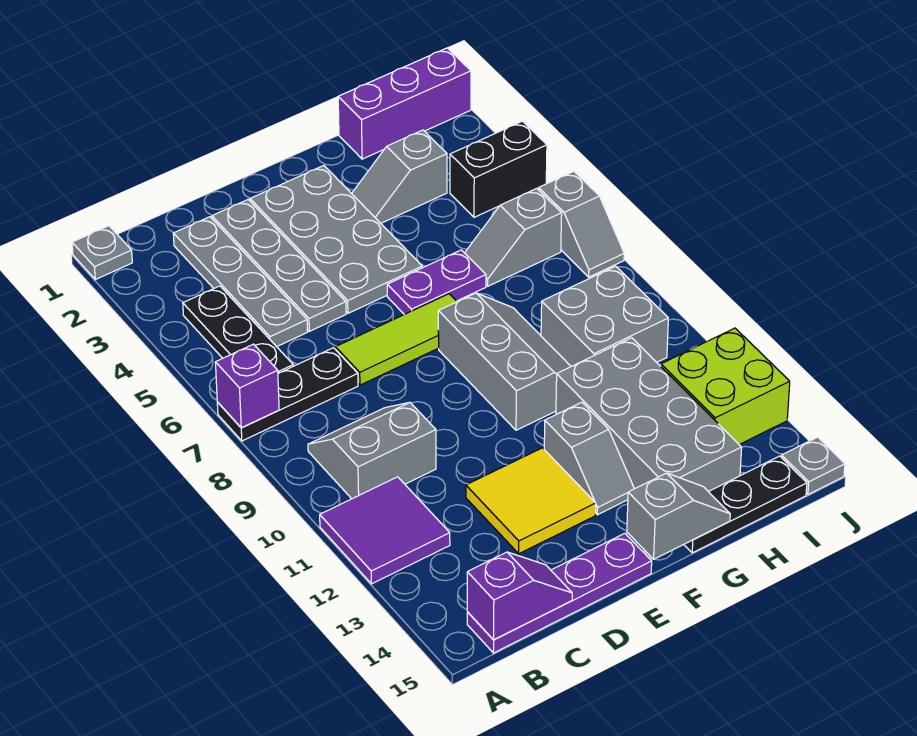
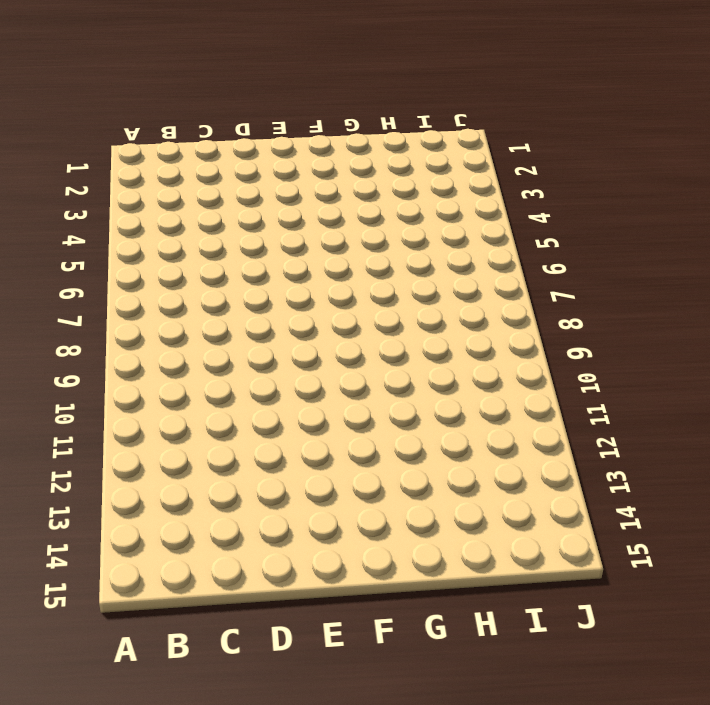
none -> grey plate A1 level 1
none -> black plate A7:C7 level 1
none -> purple tile A11:B12 level 1

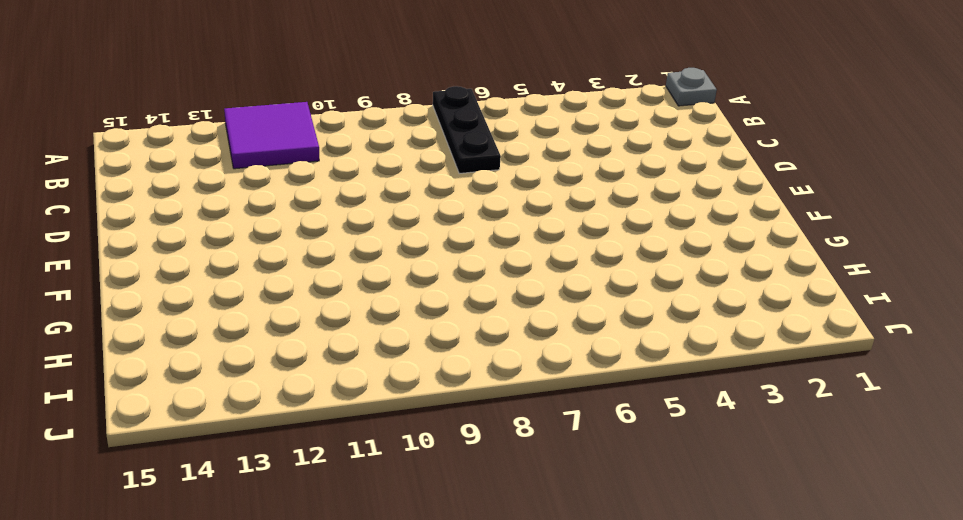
none -> black plate B4:B6 level 1
none -> grey slope B9:C10 level 1 top 10
none -> purple plate B15:E15 level 1

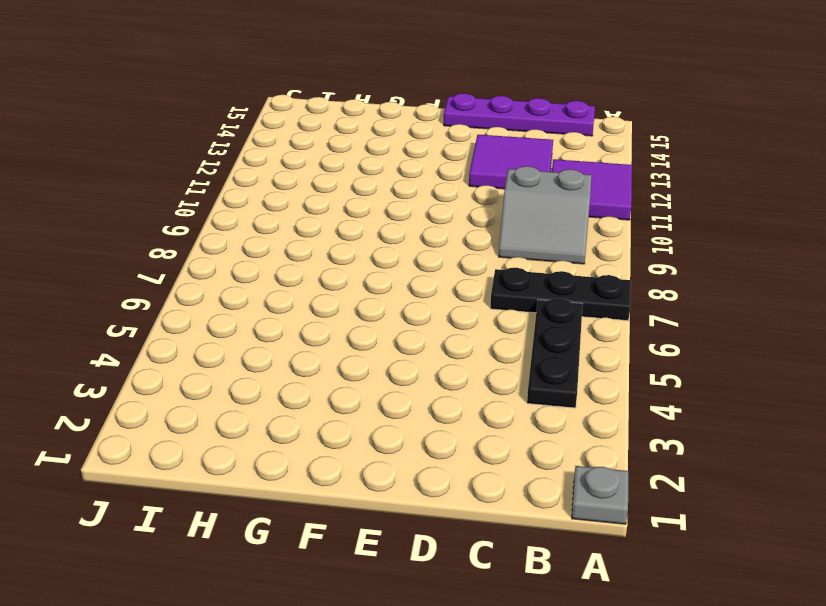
purple tile C12:D13 level 1 -> yellow tile D12:E13 level 1
none -> grey plate C2:C5 level 1
none -> grey plate D2:D5 level 1
none -> lime tile D7:F7 level 1

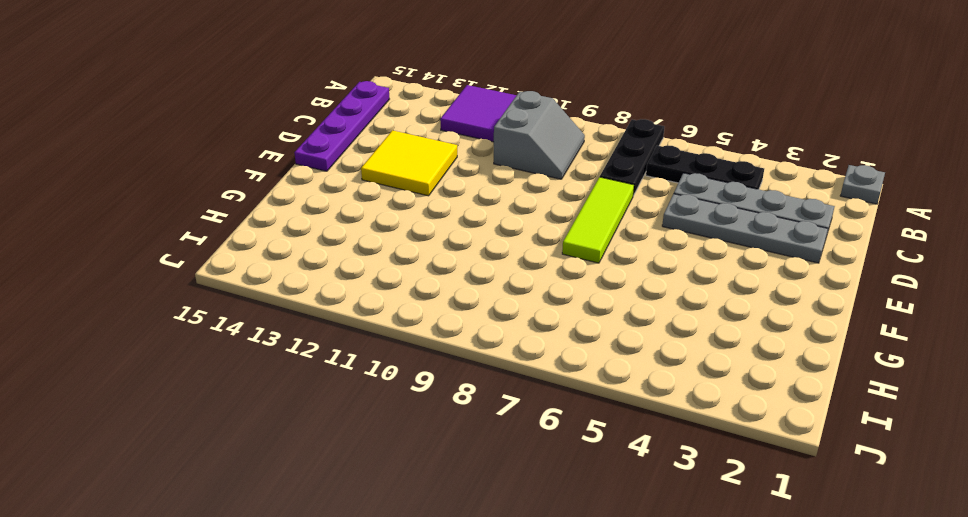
none -> grey plate E2:F5 level 1
none -> purple plate F6:G6 level 1
none -> grey slope F8:G10 level 1 top F

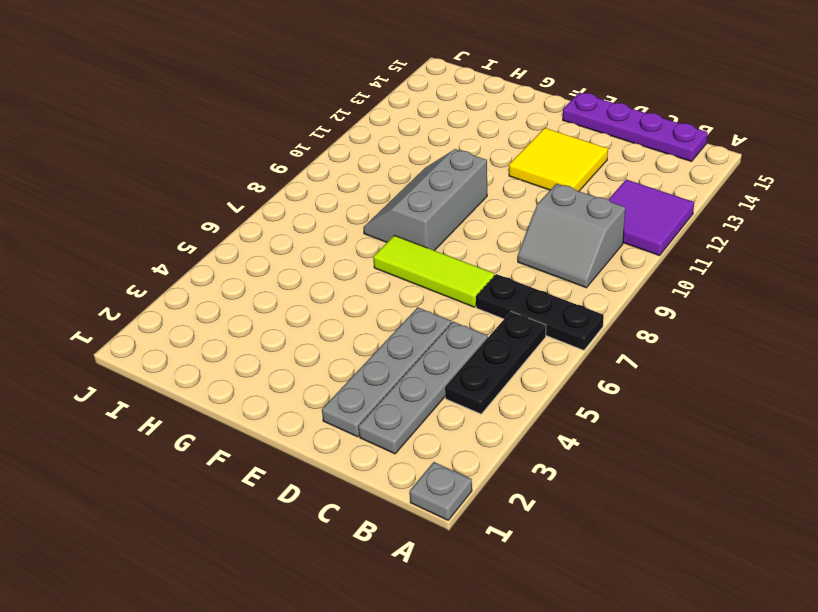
none -> grey plate E2:F5 level 1
none -> purple plate F6:G6 level 1
none -> grey slope F12:F13 level 1 top 12

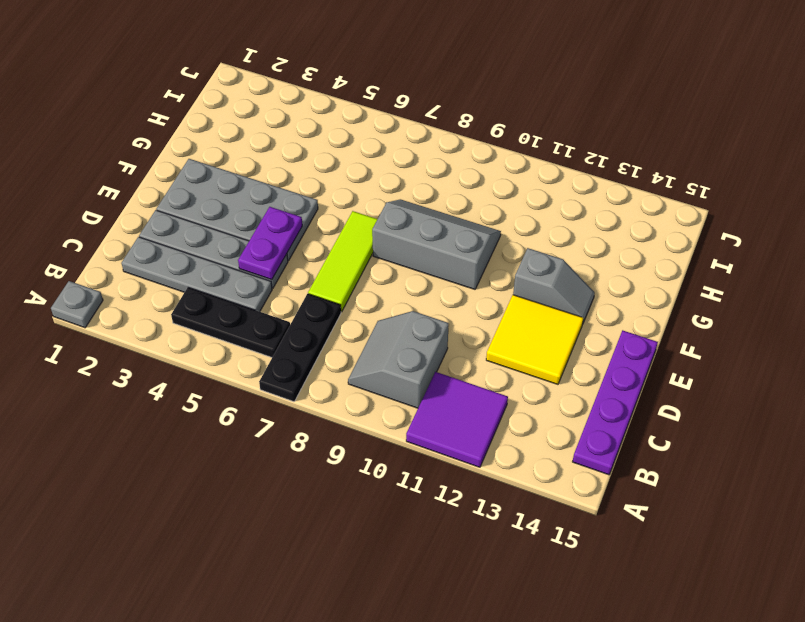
purple plate D5:E5 level 2 -> purple plate F6:G6 level 1
none -> grey slope G3:H3 level 1 top H
none -> grey brick G11:H14 level 1
none -> black plate G15:I15 level 1

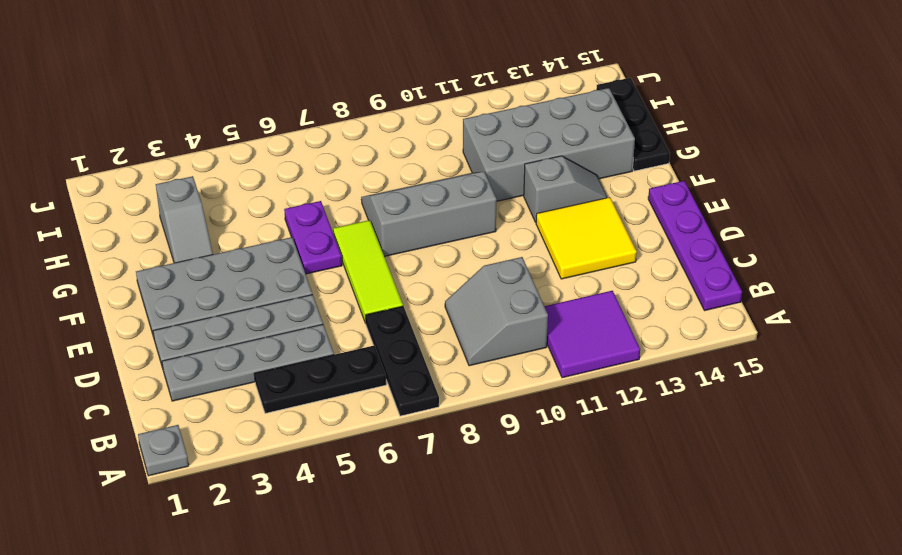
none -> purple brick H1:J1 level 1
none -> grey slope H6:I6 level 1 top I
none -> grey brick H9:I10 level 1

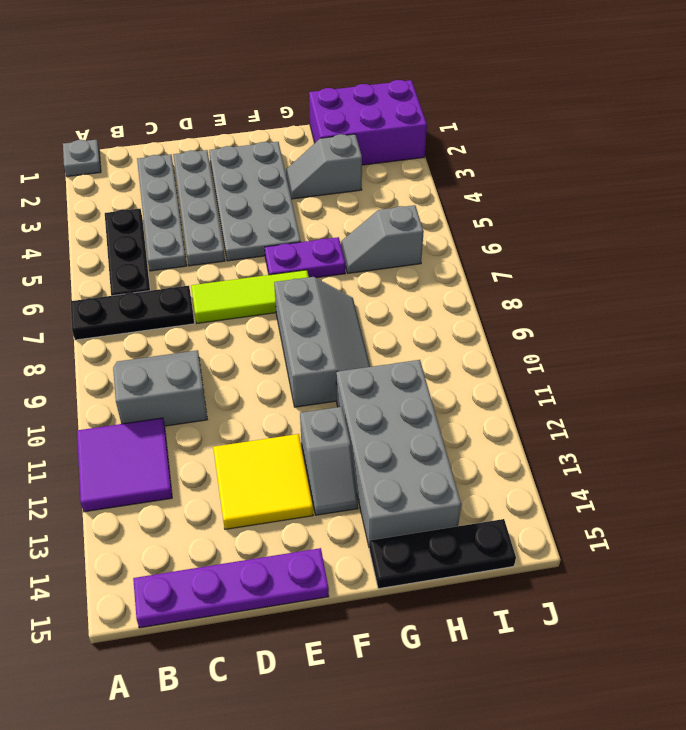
purple brick H1:J2 level 1 -> purple brick H1:J1 level 1
none -> grey brick H9:I10 level 1
none -> black brick I4:J4 level 1
none -> lime brick I12:J13 level 1

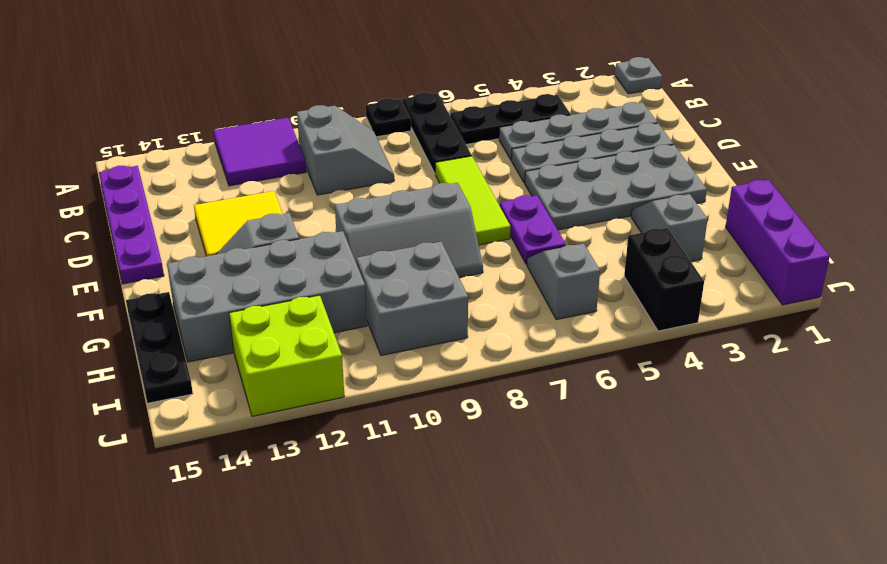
black plate A8 level 1 -> none
none -> grey slope J6:J7 level 1 top 6
none -> grey plate J15 level 1
none -> purple brick A7 level 2

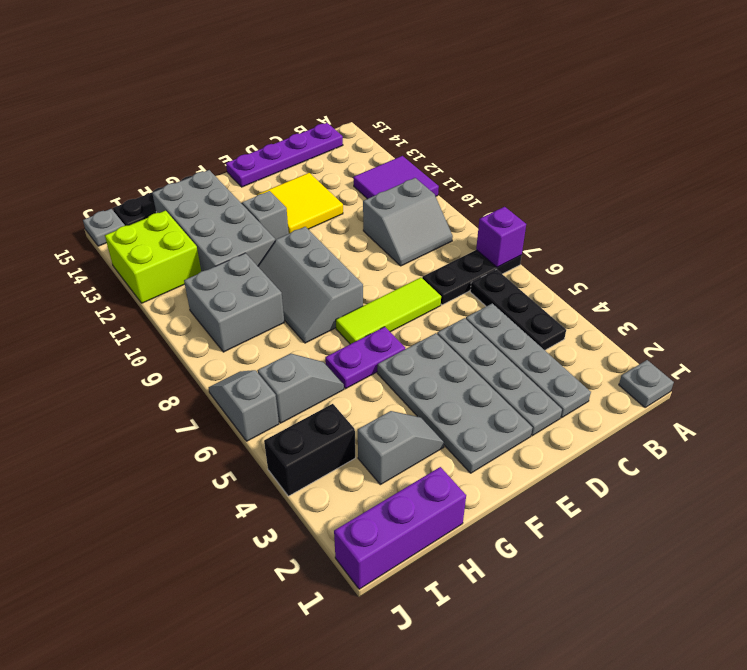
none -> purple slope B15:C15 level 2 top B
none -> grey slope F15:G15 level 2 top F

